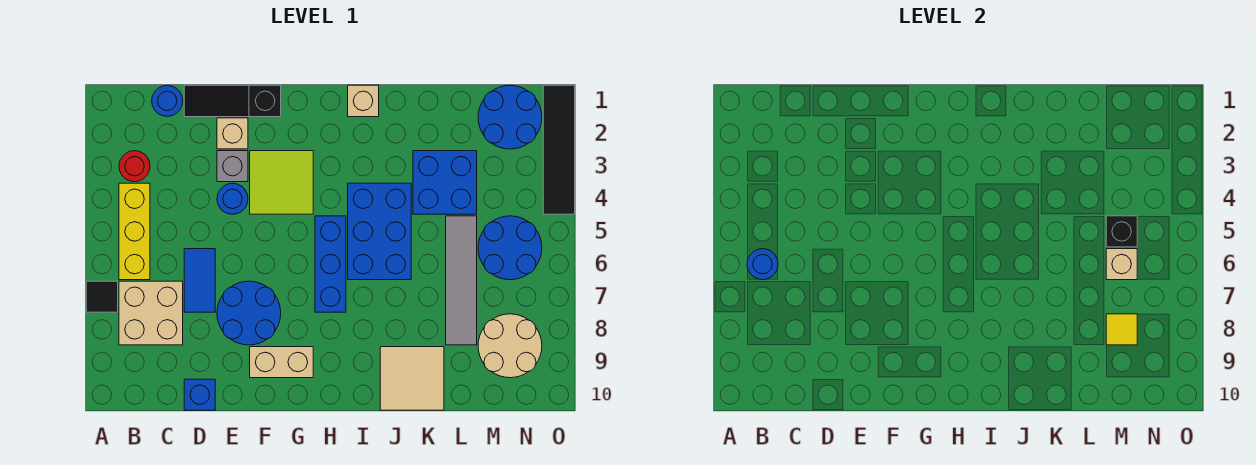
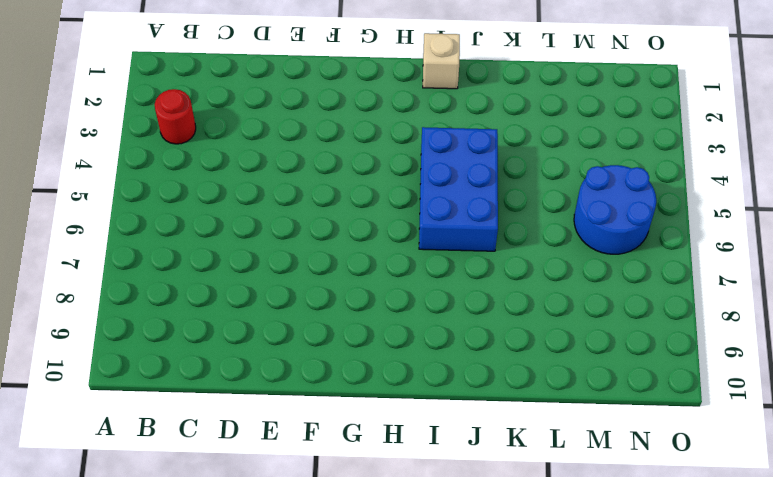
none -> black tile A7 level 1
none -> yellow brick B4:B6 level 1
none -> tan brick B7:C8 level 1

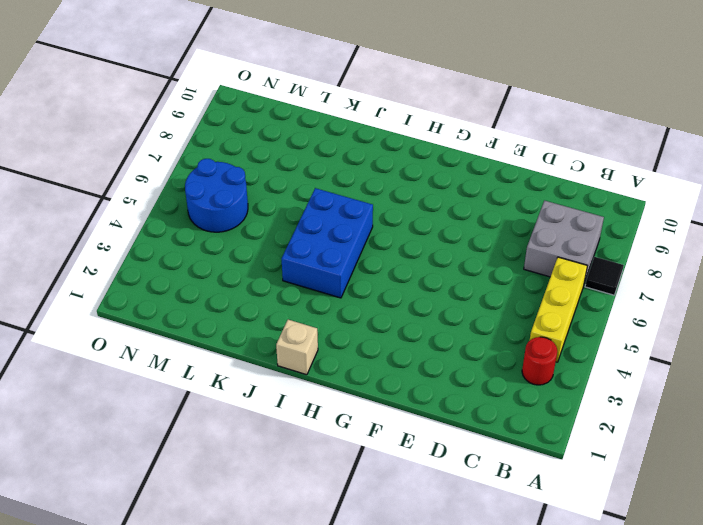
grey brick B7:C8 level 1 -> tan brick B7:C8 level 1
none -> blue round brick C1 level 1
none -> black slope D1:F1 level 1 top F
none -> blue tile D6:D7 level 1

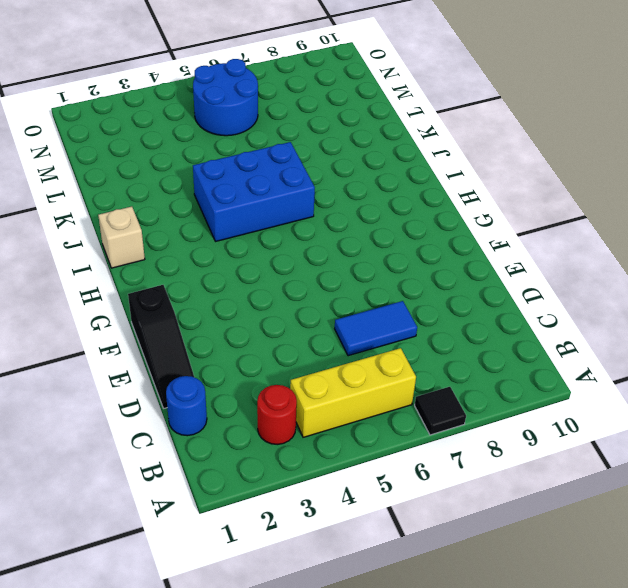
none -> tan brick B7:C8 level 1
none -> blue brick D10 level 1
none -> tan brick E2 level 1

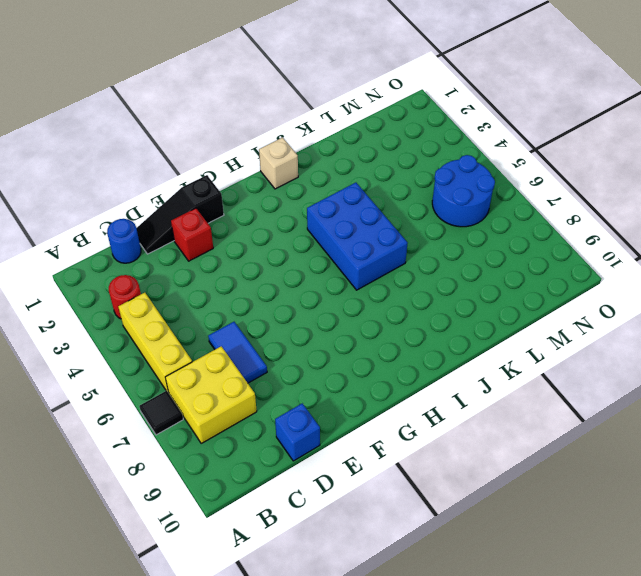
yellow brick B7:C8 level 1 -> tan brick B7:C8 level 1
red brick E2 level 1 -> tan brick E2 level 1
none -> grey brick E3 level 1
none -> blue round brick E4 level 1
none -> blue round brick E7:F8 level 1

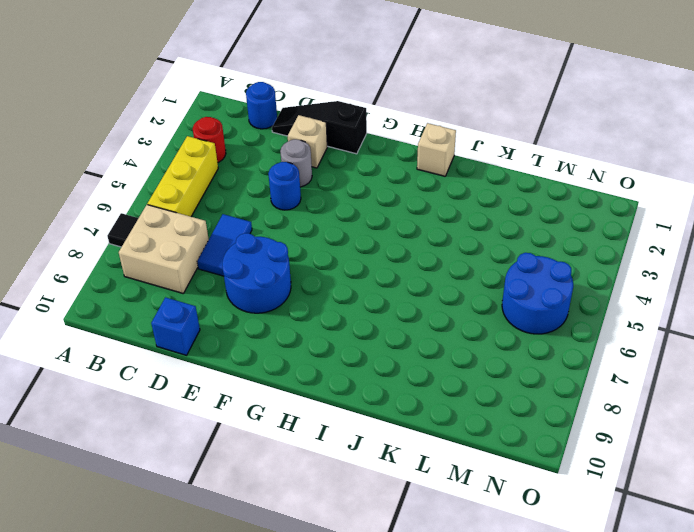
grey round brick E3 level 1 -> grey brick E3 level 1
none -> lime tile F3:G4 level 1
none -> tan brick F9:G9 level 1
none -> blue brick H5:H7 level 1

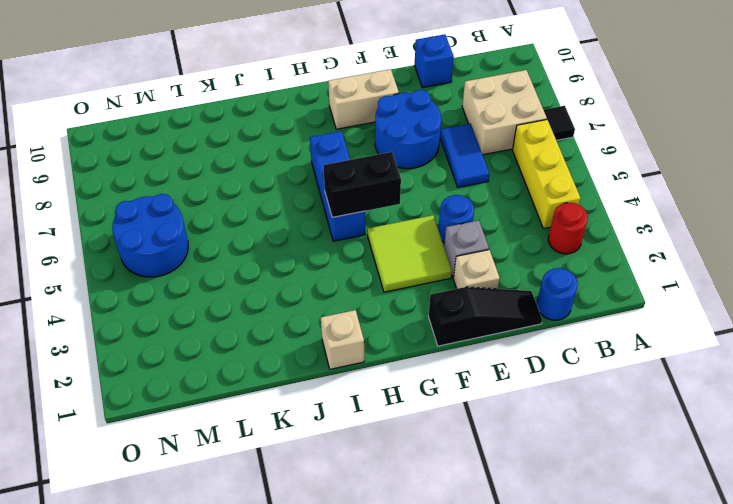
black brick G5:H5 level 2 -> none
none -> blue brick I4:J6 level 1
none -> tan tile J9:K10 level 1
none -> blue brick K3:L4 level 1

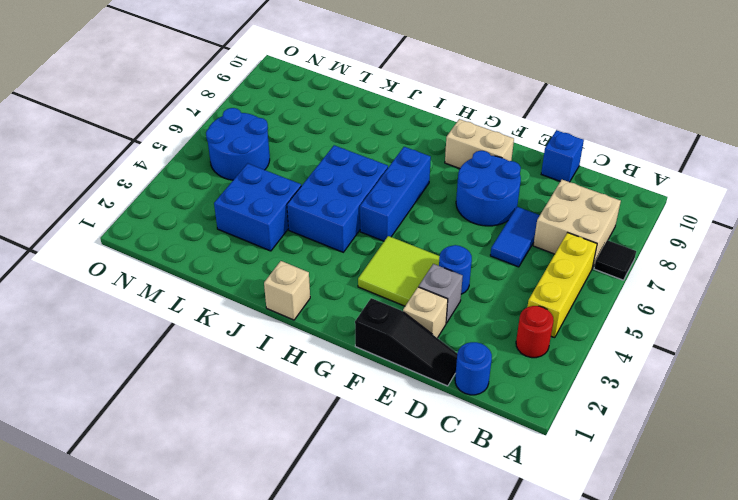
none -> tan tile J9:K10 level 1
none -> grey tile L5:L8 level 1
none -> blue round brick M1:N2 level 1

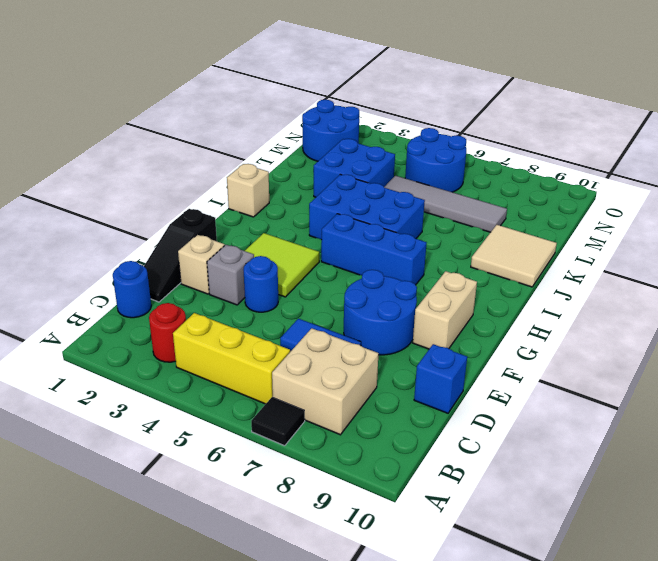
none -> tan round brick M8:N9 level 1
none -> black tile O1:O4 level 1
none -> blue round brick B6 level 2

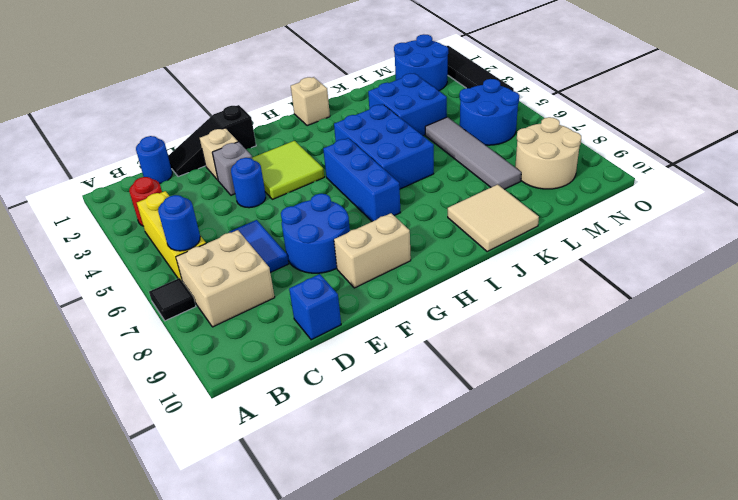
none -> black brick M5 level 2
none -> tan brick M6 level 2
none -> yellow tile M8 level 2

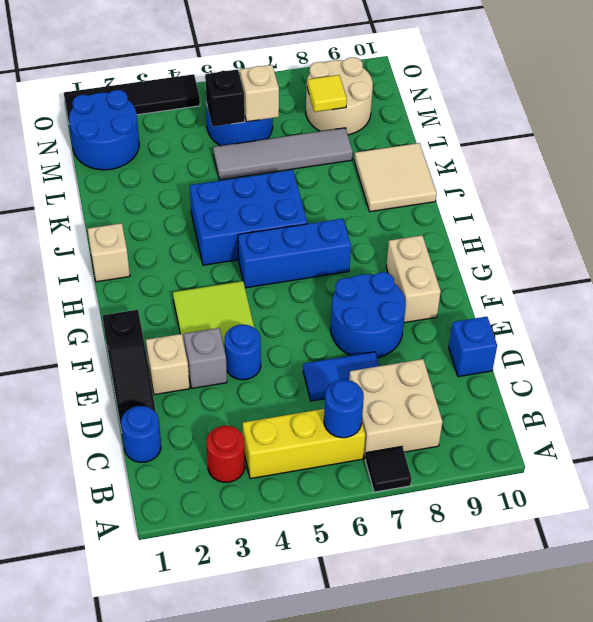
none -> blue brick K3:L4 level 1

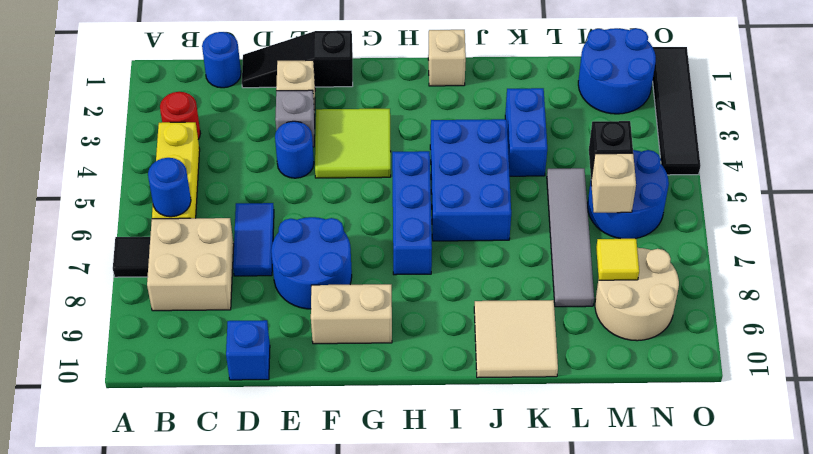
blue brick K3:K4 level 1 -> blue brick K3:L4 level 1

